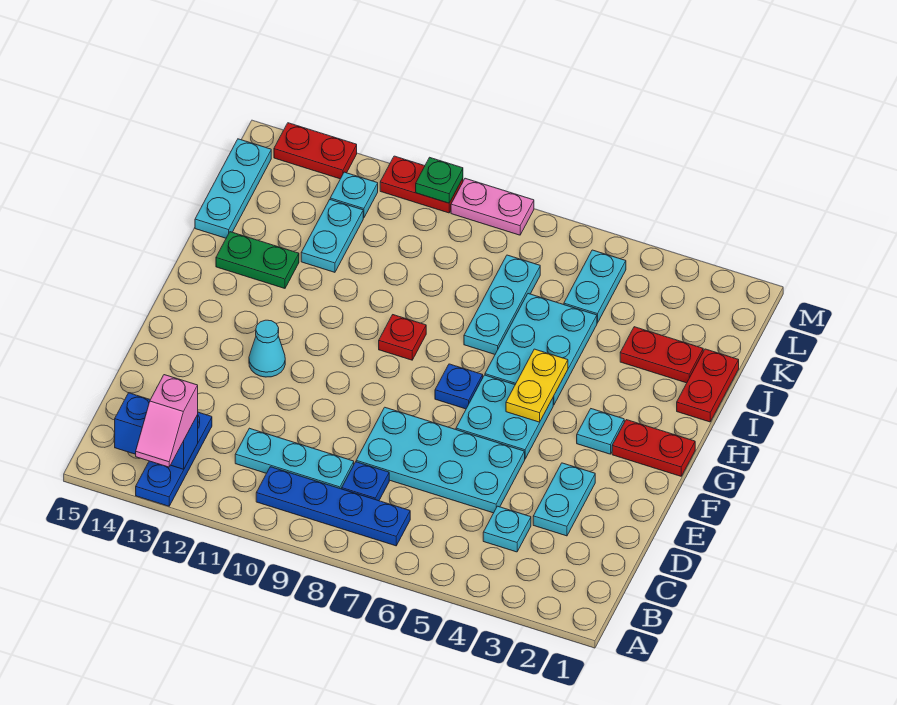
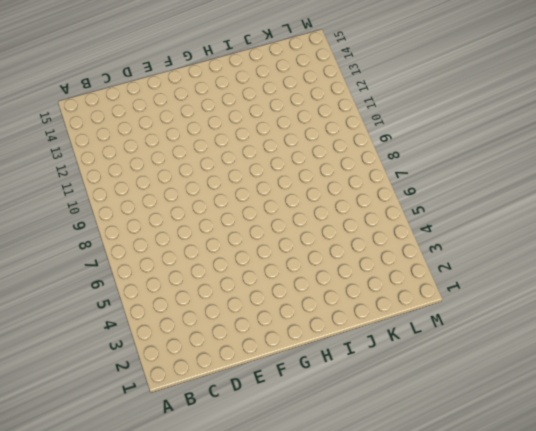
none -> blue plate A13:C13 level 1
none -> blue plate B7:B10 level 1
none -> cyan plate C4 level 1

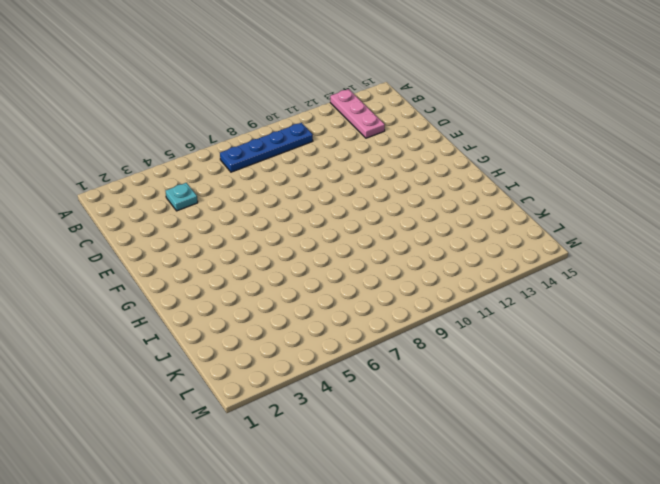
pink plate A13:C13 level 1 -> blue plate A13:C13 level 1
none -> blue plate C8 level 1
none -> cyan plate C9:C11 level 1
none -> cyan plate D3:E3 level 1

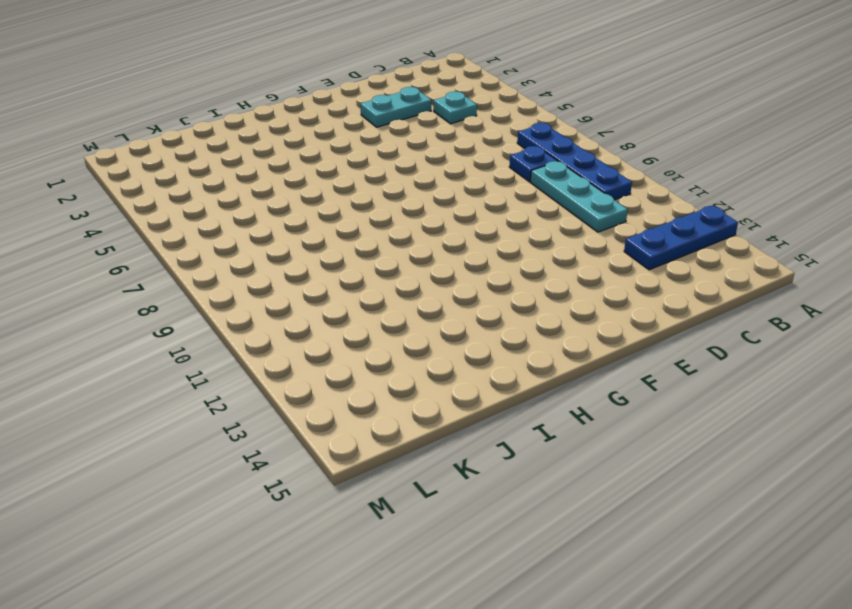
none -> cyan plate D5:E8 level 1
none -> cyan plate F5:G6 level 1
none -> cyan cone F12 level 1

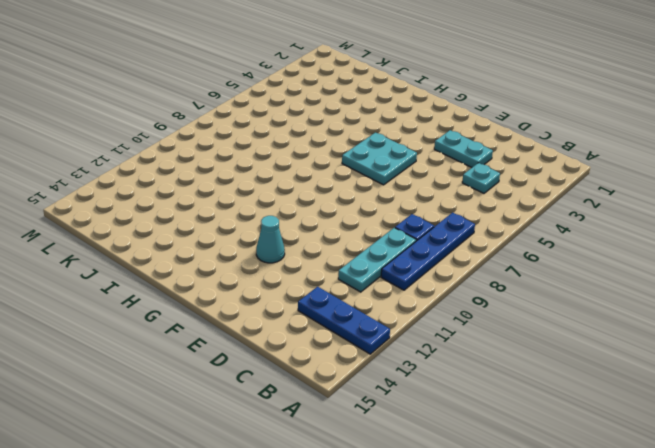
none -> cyan plate D5:E8 level 1
none -> red plate G1:G2 level 1
none -> cyan plate G3 level 1

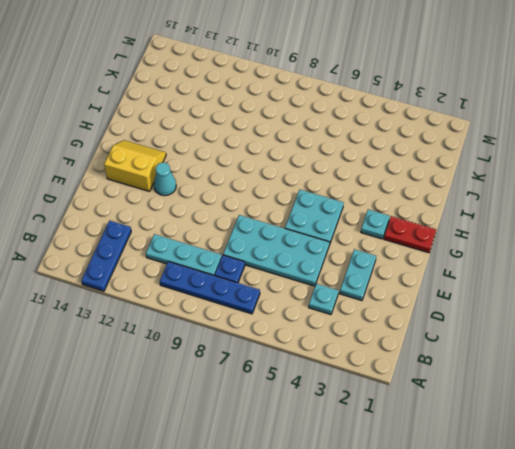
yellow slope F13:G14 level 1 top F -> none
none -> blue plate G7 level 1
none -> cyan plate H5:J6 level 1
none -> red plate H9 level 1

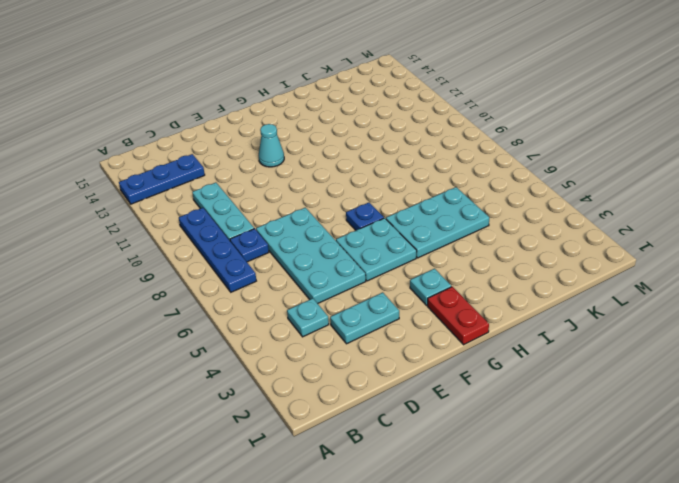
none -> red plate H9 level 1
none -> red plate I1:J1 level 1
none -> cyan plate I7:K7 level 1

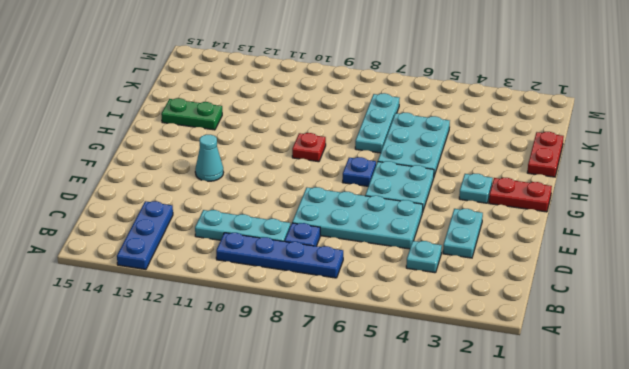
none -> red plate J2:J3 level 1
none -> cyan plate J12:K12 level 1
none -> cyan plate J15:L15 level 1

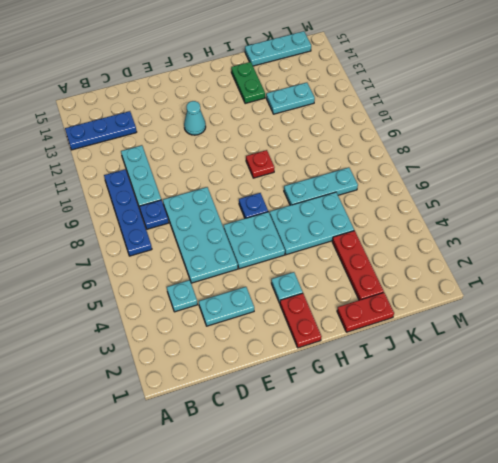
red plate J2:J4 level 1 -> red plate J2:J3 level 1
none -> cyan plate K5:L5 level 1
none -> cyan plate L12 level 1
none -> pink plate M8:M9 level 1

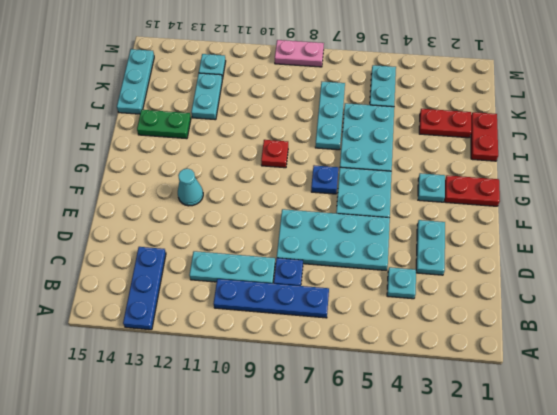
none -> red plate M10:M11 level 1
none -> red plate M13:M14 level 1
none -> blue brick B13:B14 level 2

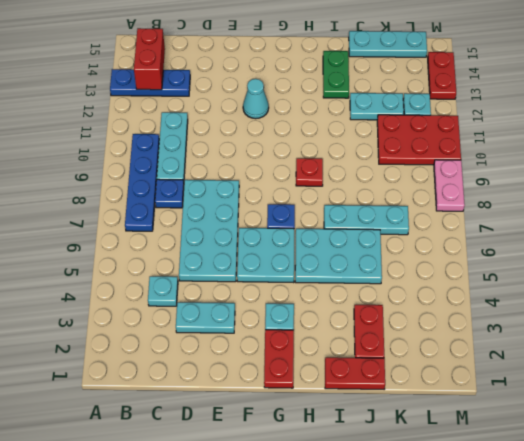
red brick B13:B14 level 2 -> blue brick B13:B14 level 2
red plate K10:M11 level 1 -> red plate M10:M11 level 1
none -> cyan plate K5:L5 level 1
none -> yellow plate G5:H5 level 2
none -> green plate M10 level 2

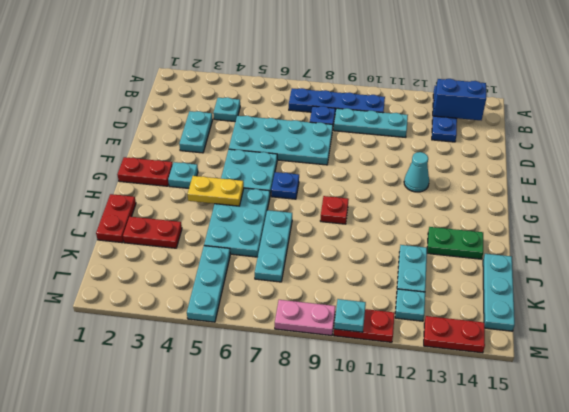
yellow plate H4:H5 level 2 -> yellow plate G5:H5 level 2
cyan plate K5:M5 level 1 -> cyan plate K5:L5 level 1
cyan plate M10 level 2 -> green plate M10 level 2
none -> pink slope A13:B13 level 3 top B

